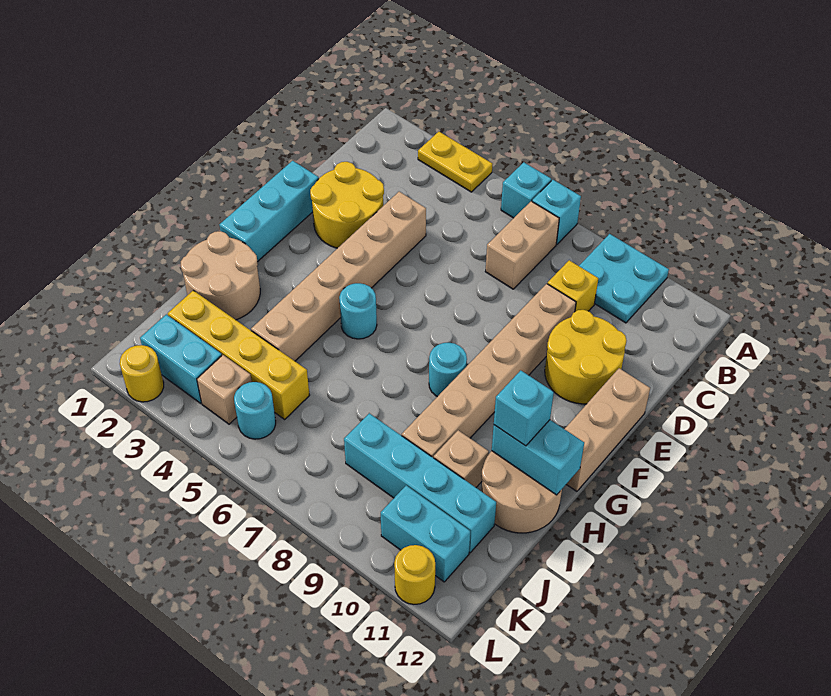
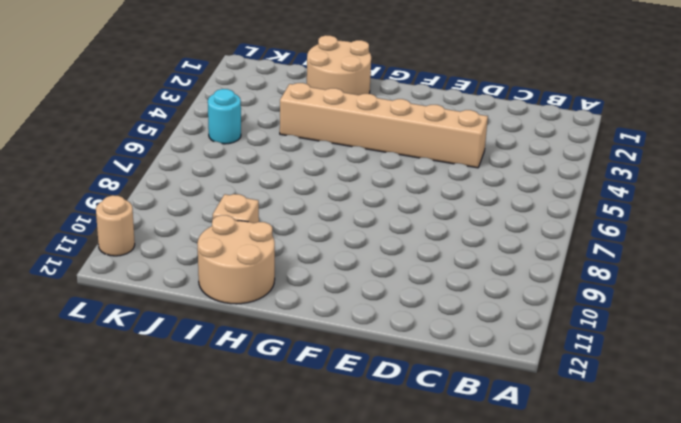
tan round brick L11 level 1 -> yellow round brick L11 level 1
none -> yellow plate A3:A4 level 1
none -> cyan brick A6 level 1
none -> cyan brick A7 level 1

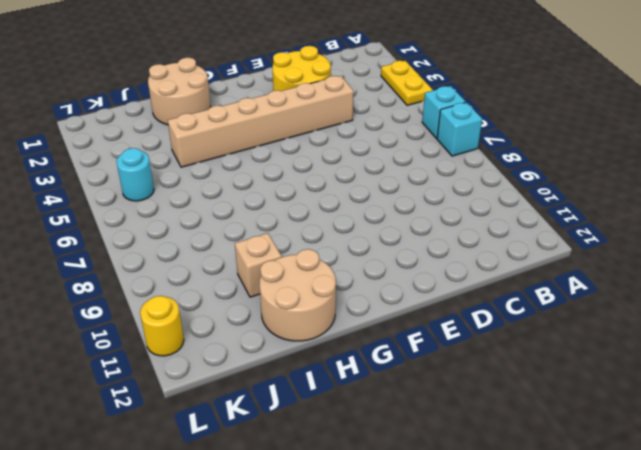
none -> cyan plate A9:B10 level 1
none -> tan brick B7:C7 level 1
none -> yellow brick C9 level 1

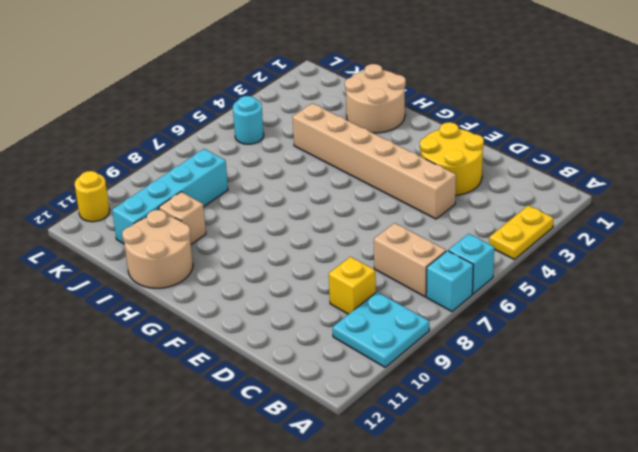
none -> tan brick D9:I9 level 1
none -> yellow round brick D10:E11 level 1
none -> cyan brick E1:G1 level 1

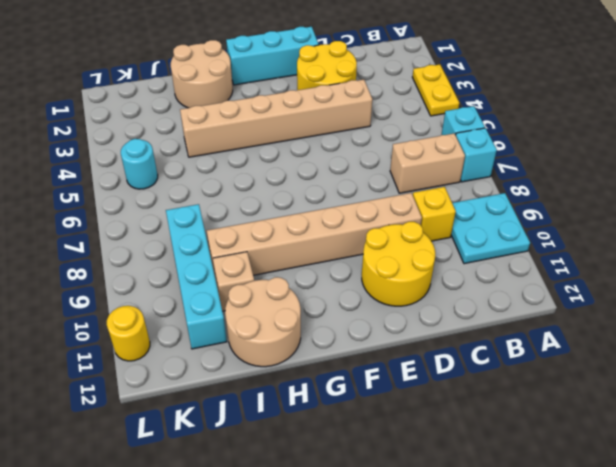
none -> tan brick E12:G12 level 1
none -> cyan round brick G5 level 1
none -> cyan round brick G8 level 1

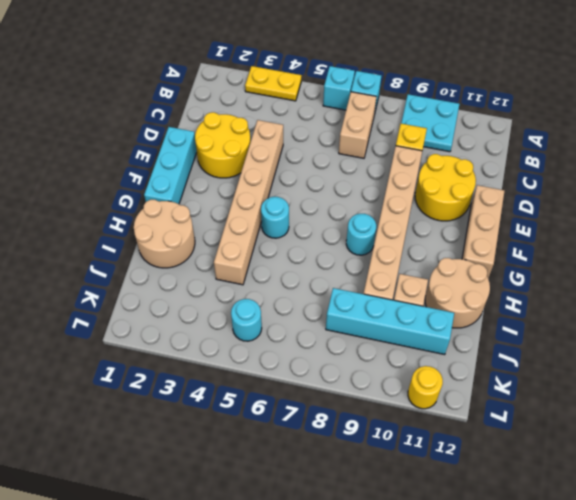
none -> yellow brick J2:J5 level 1
none -> cyan brick K2:K3 level 1
none -> tan brick K4 level 1

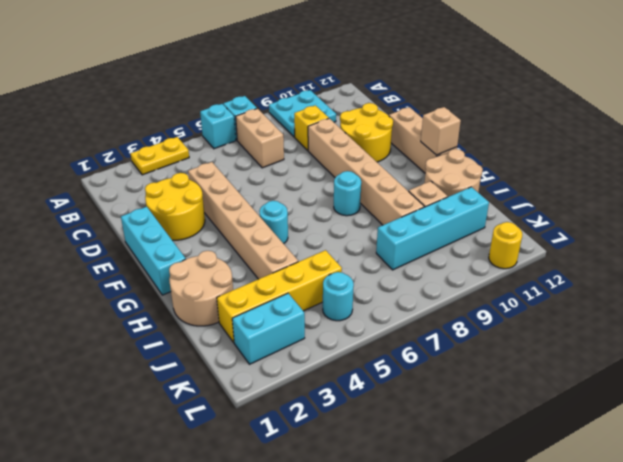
tan brick G12 level 2 -> tan brick K4 level 1
none -> cyan brick K10:K11 level 1
none -> yellow round brick L2 level 1
none -> cyan brick H11:H12 level 2

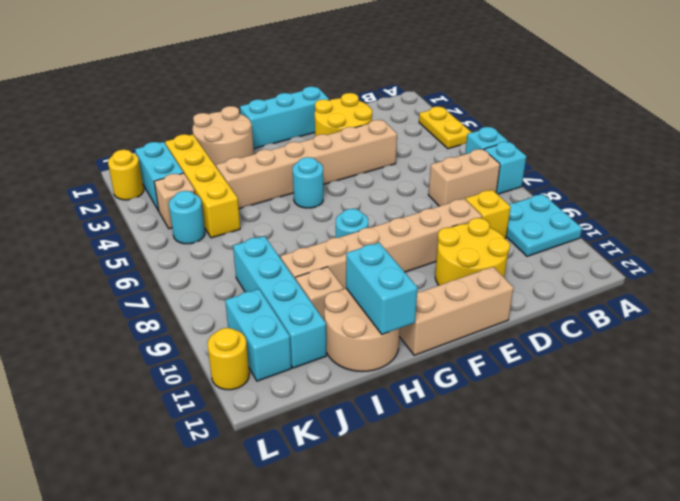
none -> cyan brick H11 level 3

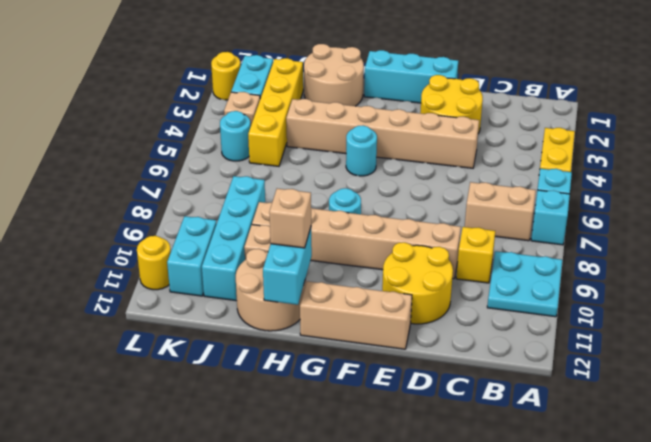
tan brick H11 level 3 -> cyan brick H11 level 3

